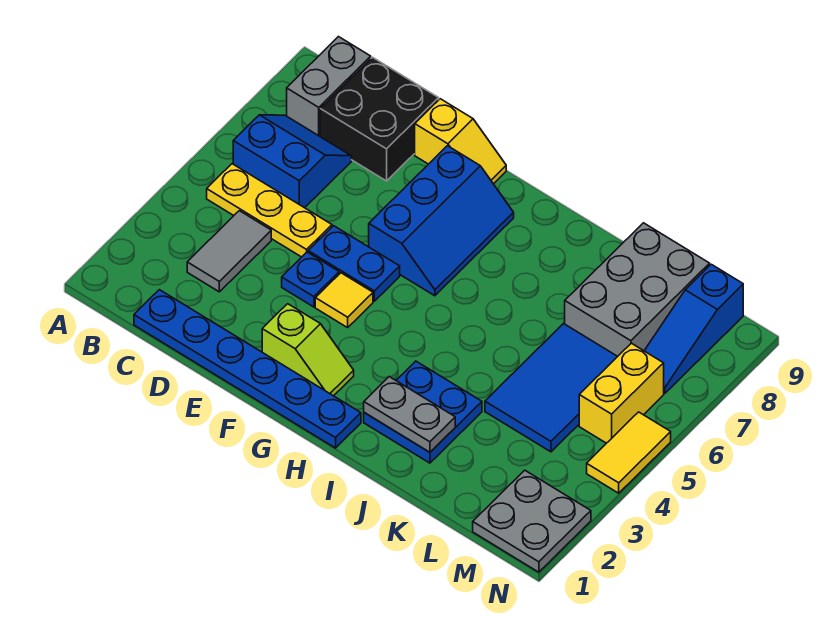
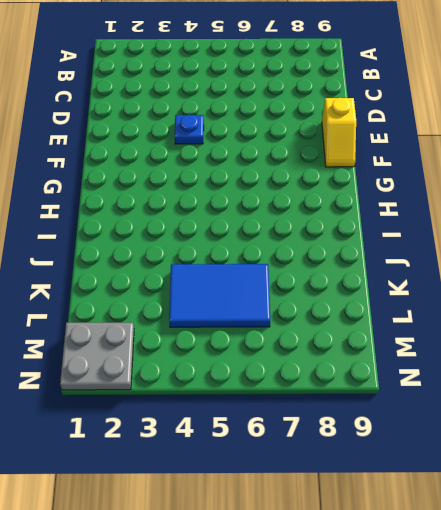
none -> yellow plate B5:D5 level 1
none -> blue slope B6:C7 level 1 top 6
none -> grey brick B8:B9 level 1

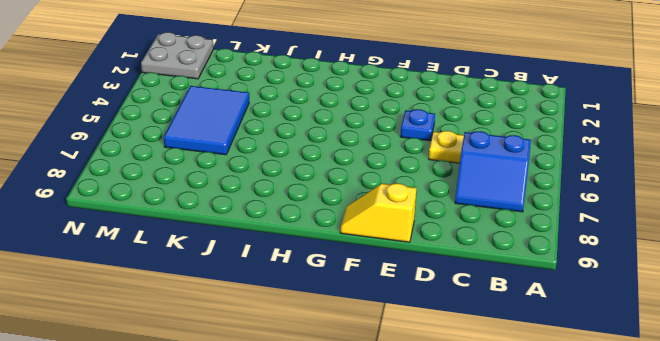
none -> grey brick B8:B9 level 1
none -> blue plate C1:H1 level 1
none -> grey tile C3:C4 level 1

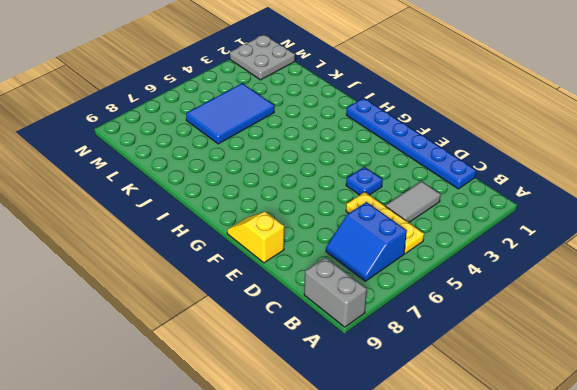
grey brick A9:B9 level 1 -> grey brick B8:B9 level 1
none -> black brick C8:D9 level 1
none -> blue plate E5:F5 level 1
none -> lime slope F2:G2 level 1 top F

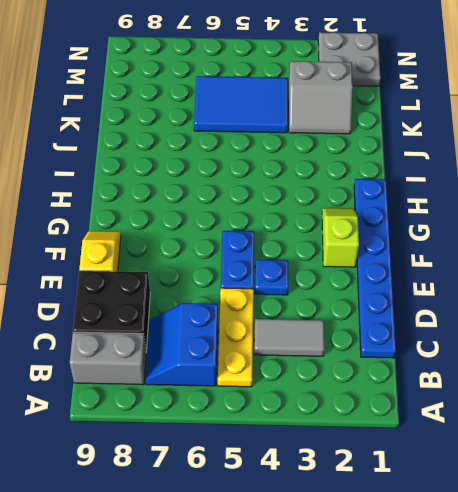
grey slope K2:L3 level 1 top L -> none
none -> yellow tile F4 level 1
none -> blue slope F6:G8 level 1 top F
none -> blue plate I2:J3 level 1

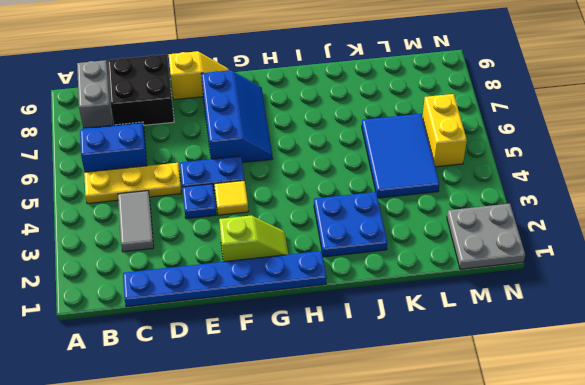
none -> grey brick K7:L9 level 1
none -> blue slope M7:M9 level 1 top 9
none -> yellow tile N4:N5 level 1

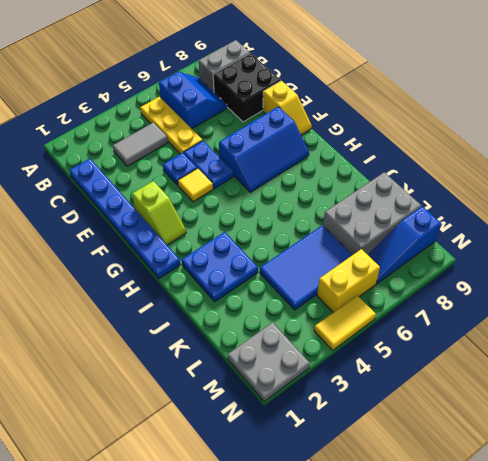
none -> grey plate I2:J2 level 2

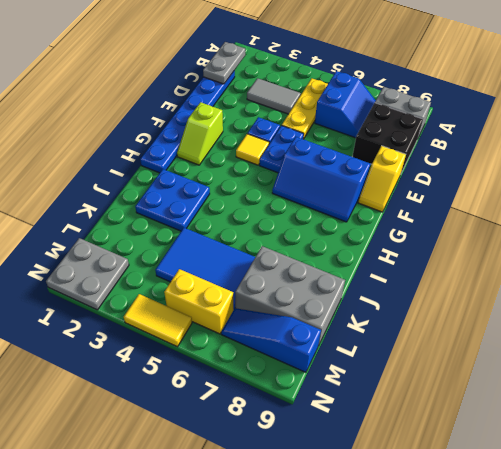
grey plate B1:C1 level 2 -> grey plate I2:J2 level 2

